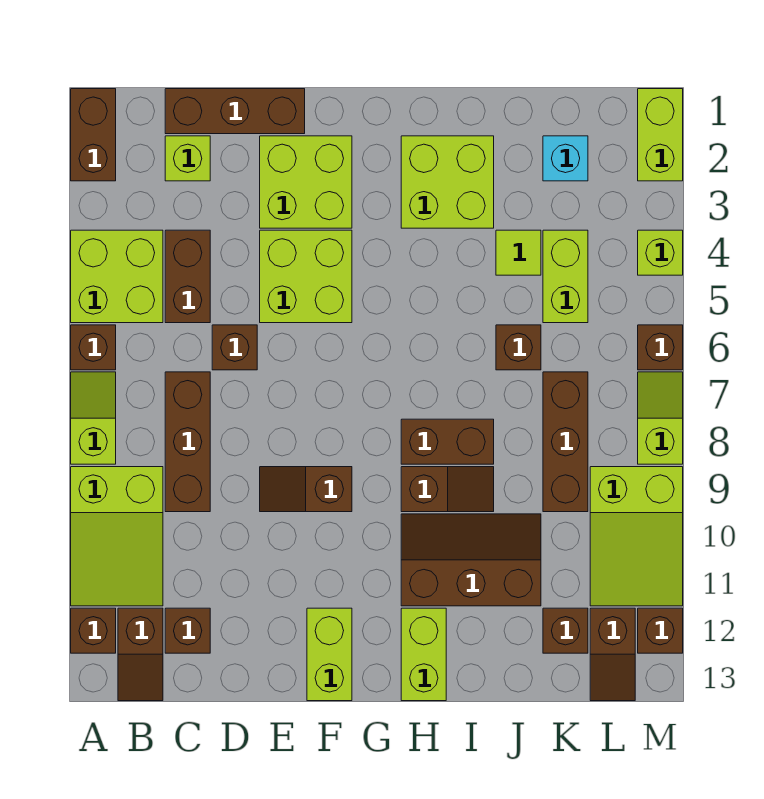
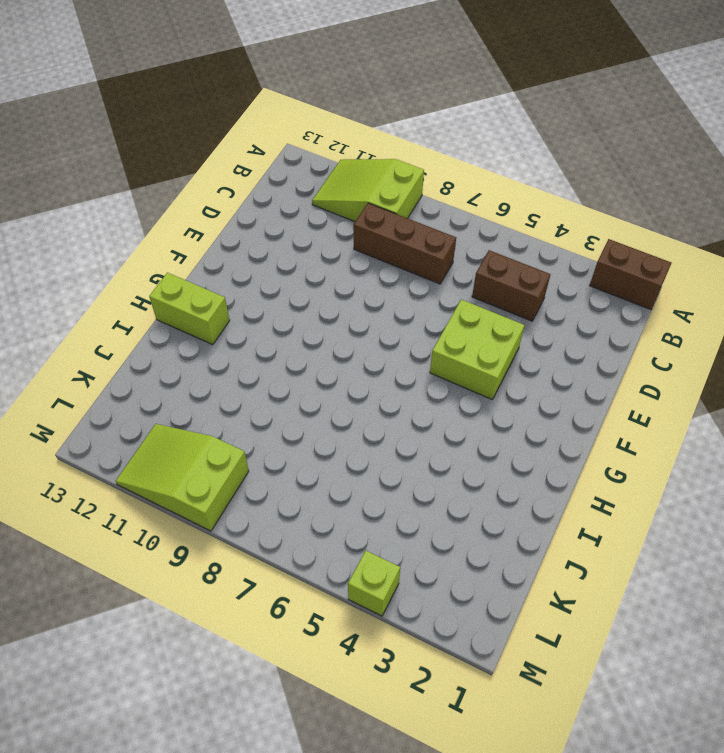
none -> lime brick A4:B5 level 1
none -> brown brick A6 level 1
none -> lime slope A7:A8 level 1 top 8
none -> brown brick A12 level 1

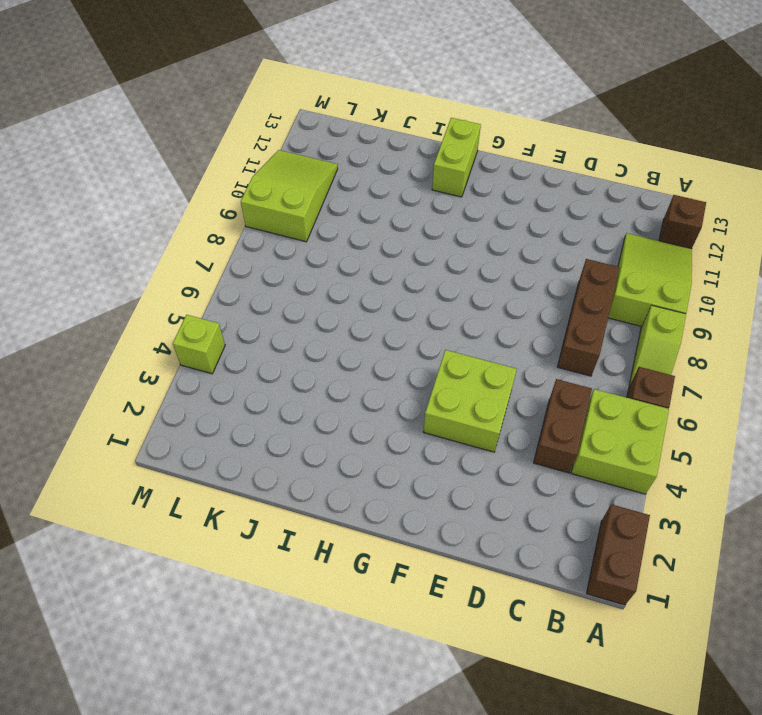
none -> brown slope B12:B13 level 1 top 12
none -> brown brick C1:E1 level 1
none -> lime brick C2 level 1
none -> brown brick C12 level 1

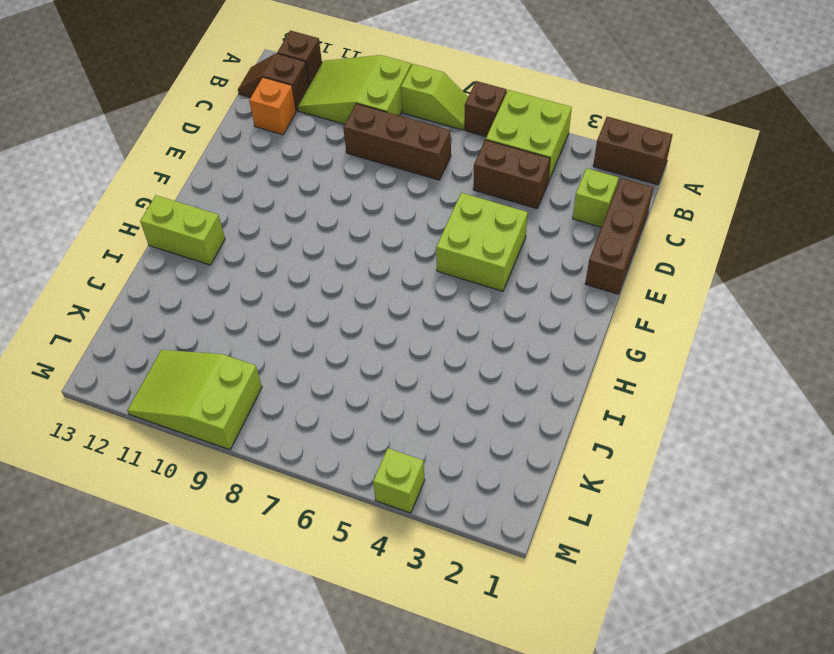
orange brick C12 level 1 -> brown brick C12 level 1
none -> brown brick D6 level 1
none -> lime brick E2:F3 level 1
none -> brown slope E9:F9 level 1 top F
none -> lime brick F12:F13 level 1

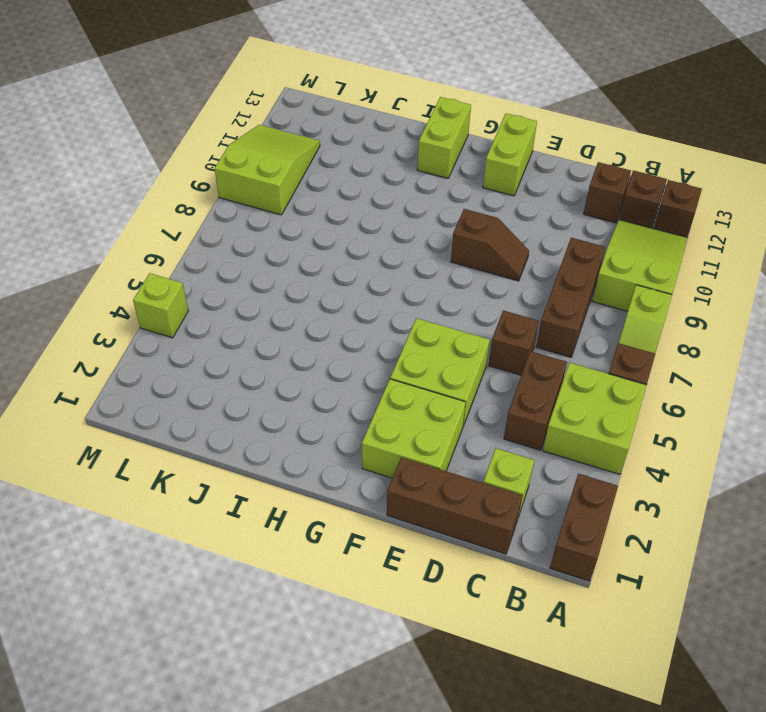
none -> lime brick H2:I3 level 1
none -> brown brick H8:I8 level 1
none -> brown slope H9:I9 level 1 top H
none -> brown slope H10:J11 level 1 top 11

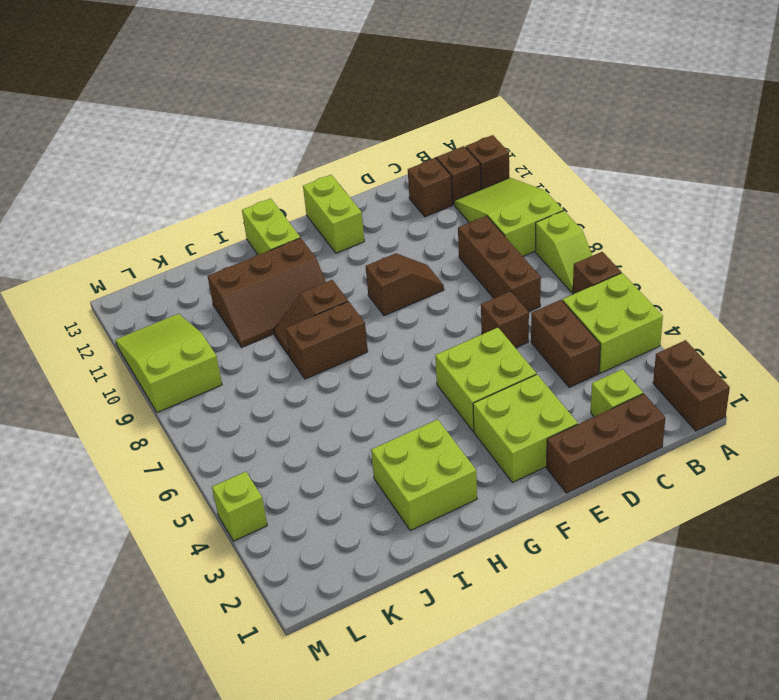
none -> lime tile J4 level 1
none -> brown brick J6 level 1
none -> cyan brick K2 level 1
none -> lime brick K4:K5 level 1

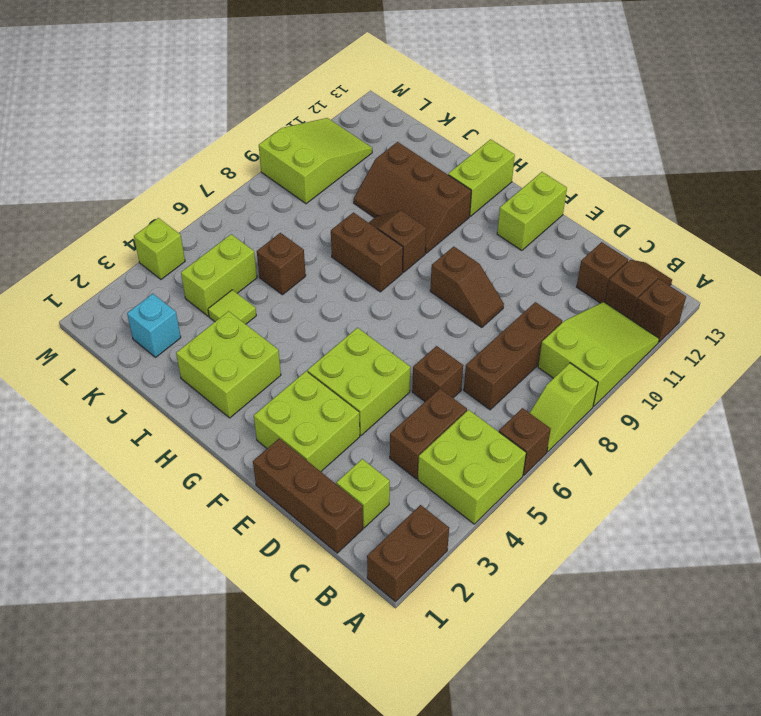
none -> brown brick K7:K9 level 1
none -> brown brick K12 level 1
none -> brown slope L12:L13 level 1 top 12
none -> lime brick M1:M2 level 1

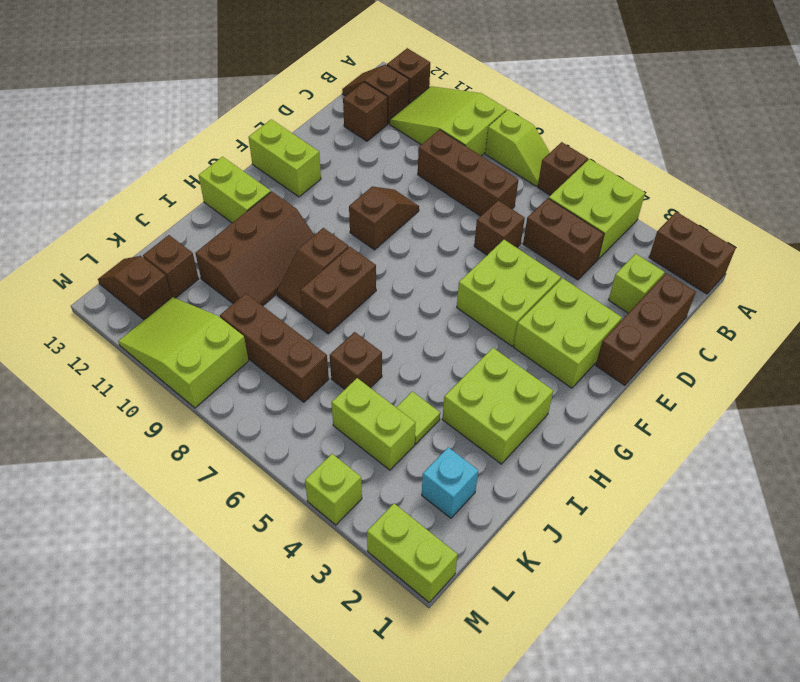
none -> brown brick M6 level 1
none -> lime slope M7:M8 level 1 top 8
none -> brown brick M12 level 1

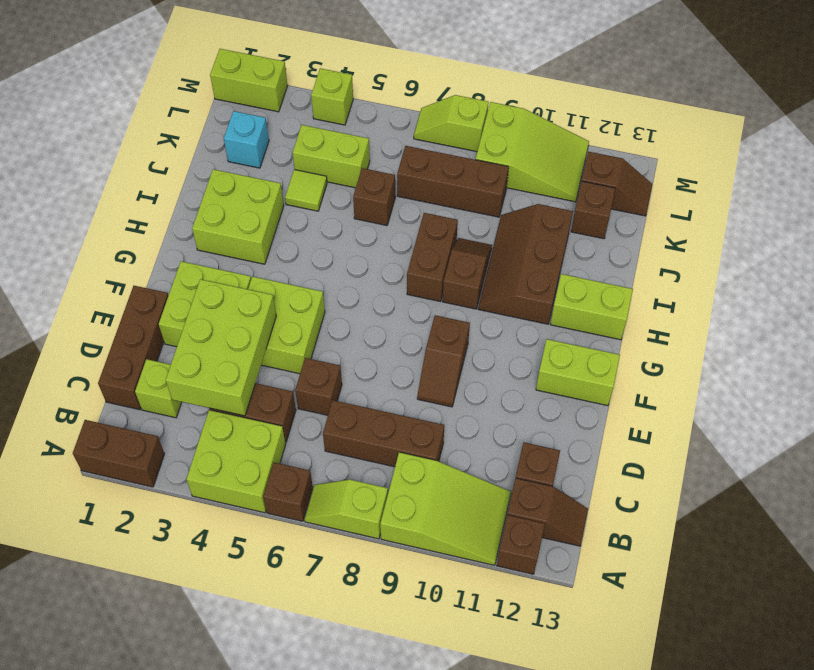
lime brick C3:E4 level 2 -> none
none -> brown brick M6 level 1
none -> brown brick M12 level 1

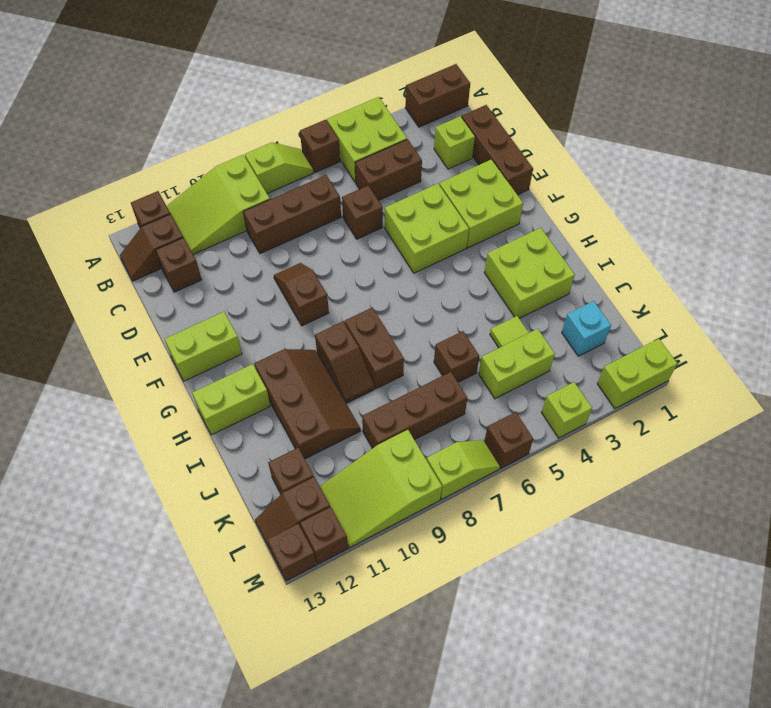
brown brick M13 level 1 -> none

